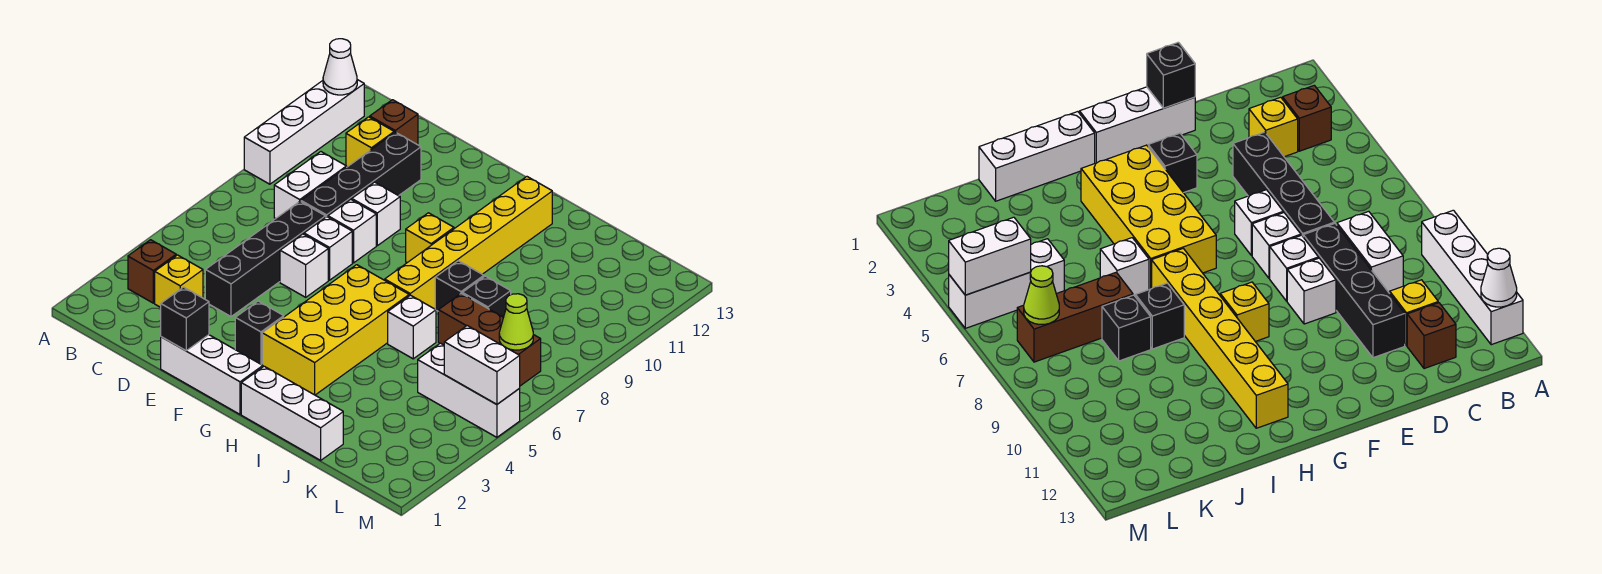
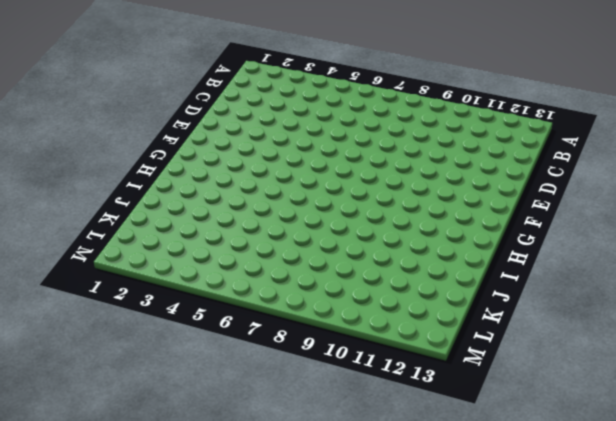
none -> white brick A9:A12 level 1
none -> brown brick B3 level 1
none -> yellow brick C3 level 1

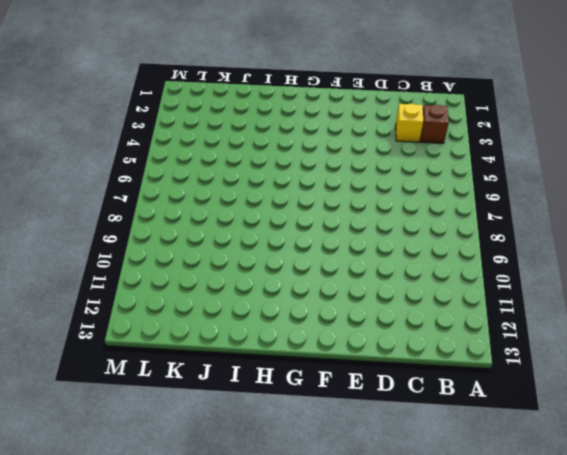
none -> white brick A9:A12 level 1
none -> white brick C8:C9 level 1
none -> yellow brick C11 level 1

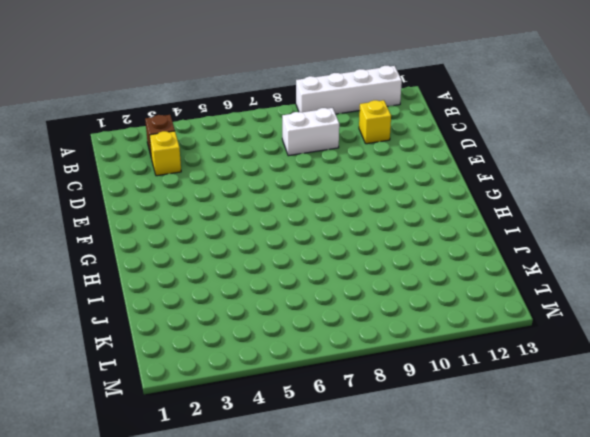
none -> brown brick C12 level 1
none -> black brick D4:D7 level 1
none -> black brick D8:D11 level 1

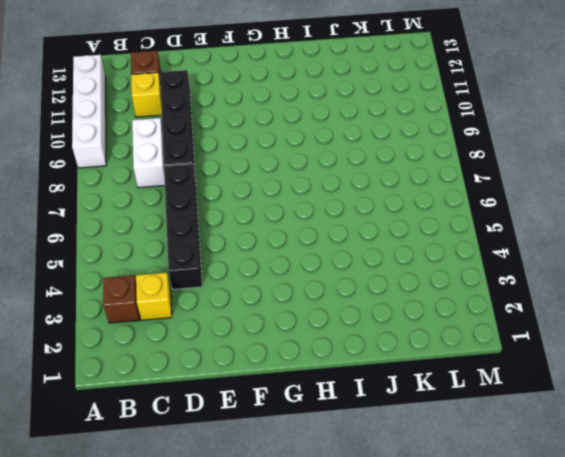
none -> white brick E1:G1 level 1
none -> white brick E6 level 1
none -> white brick E7 level 1

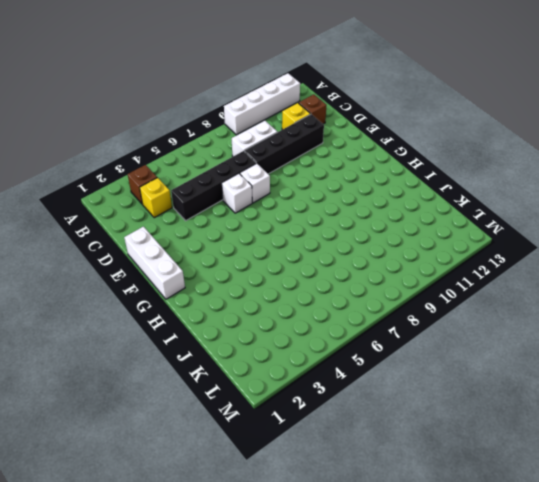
none -> white brick E8 level 1
none -> white brick E9 level 1
none -> black brick F3 level 1

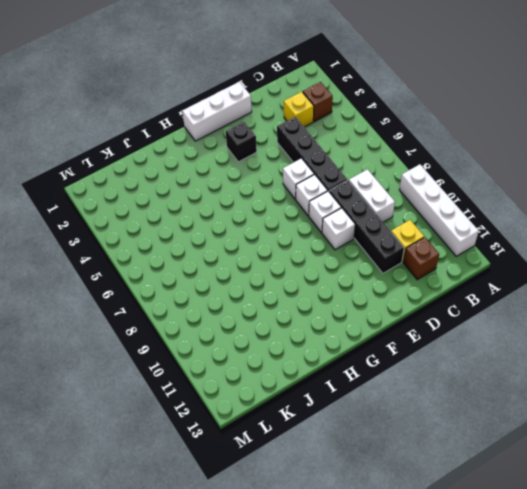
none -> yellow brick G3:H6 level 1
none -> yellow brick G9 level 1
none -> white brick H1:J1 level 1

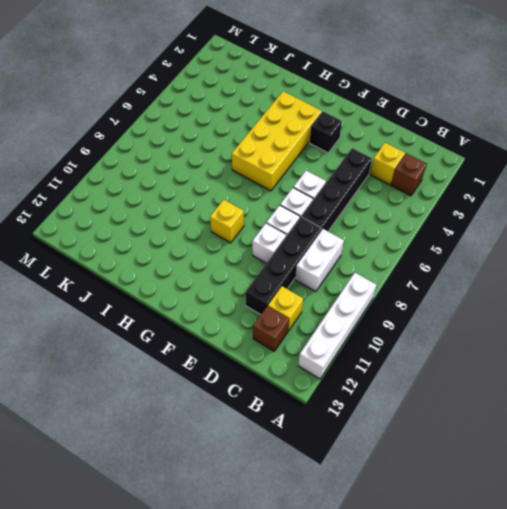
none -> white brick E1:G1 level 1
none -> white brick H1:J1 level 1
none -> yellow brick H7:H12 level 1

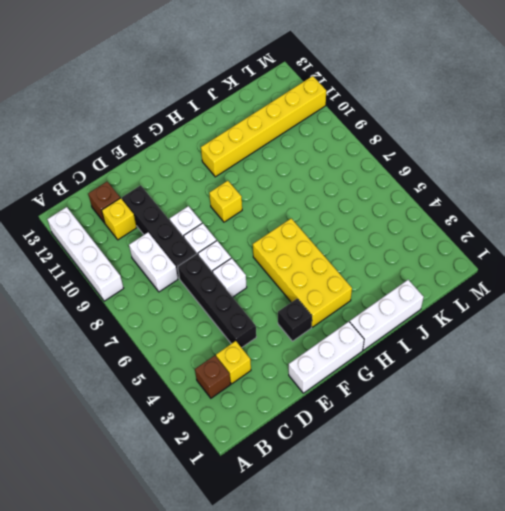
yellow brick H11:M11 level 1 -> yellow brick H7:H12 level 1
none -> white brick I6 level 1
none -> black brick I8 level 1
none -> brown brick J7:L7 level 1

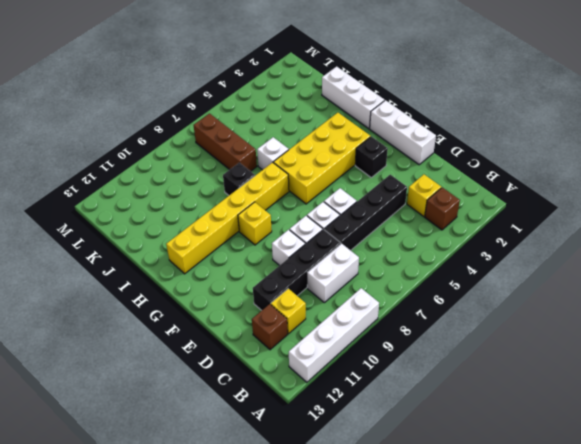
none -> black brick J8 level 1
none -> white brick K5:M5 level 1
none -> white cone A12 level 2

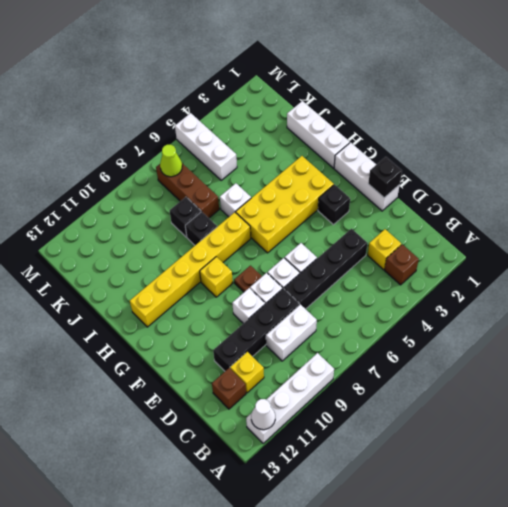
brown plate F8 level 1 -> none
none -> white brick L5:M5 level 2

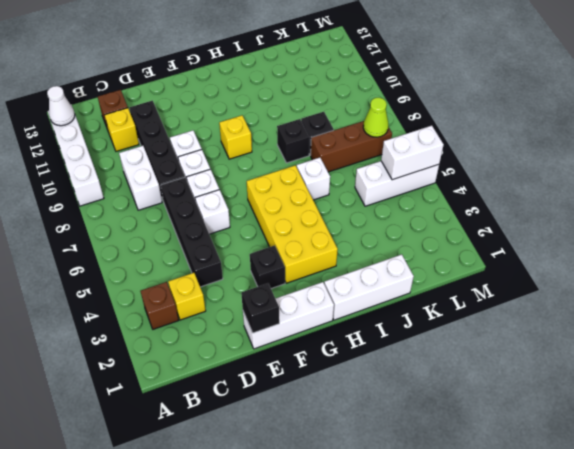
none -> yellow brick H7:H12 level 1

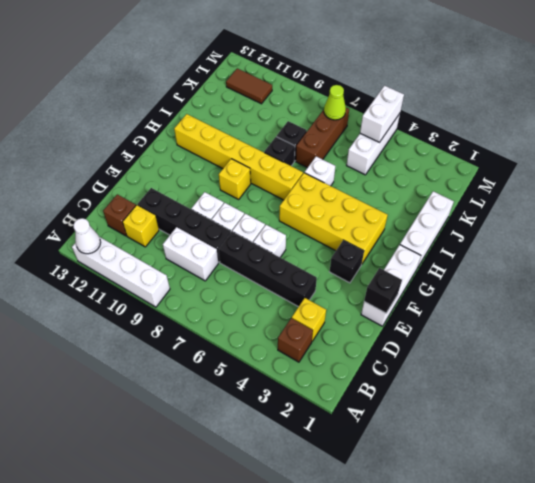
brown tile L11:L12 level 1 -> none

